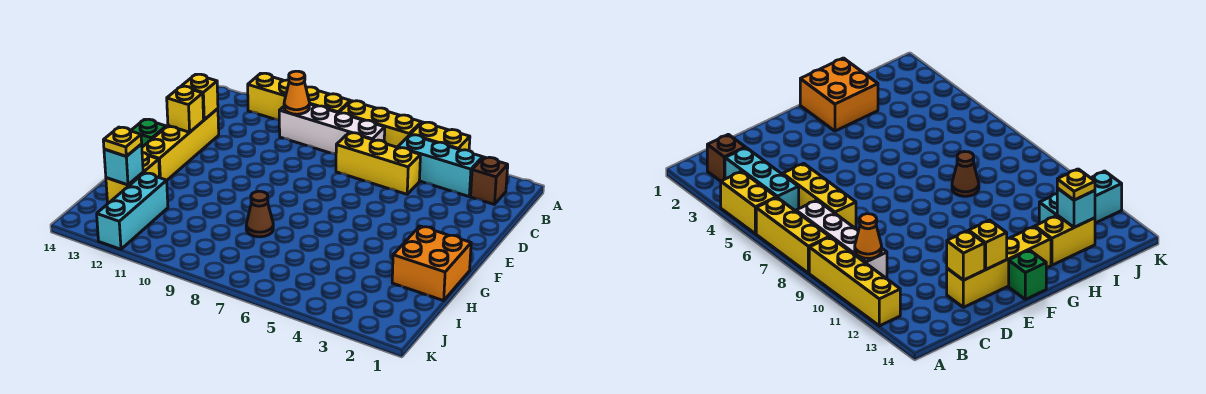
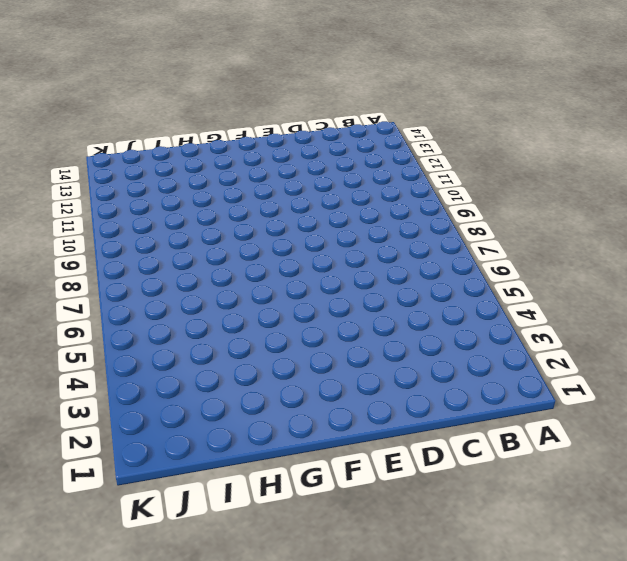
none -> yellow brick A4:A5 level 1
none -> yellow brick A6:A8 level 1
none -> yellow brick A9:A12 level 1

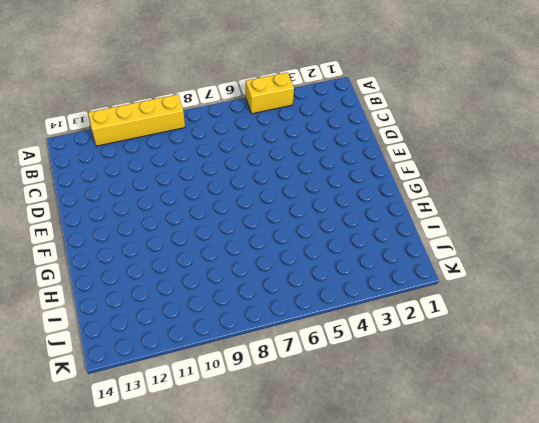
none -> yellow brick A6:A8 level 1
none -> brown brick B2 level 1
none -> cyan brick B3:B5 level 1

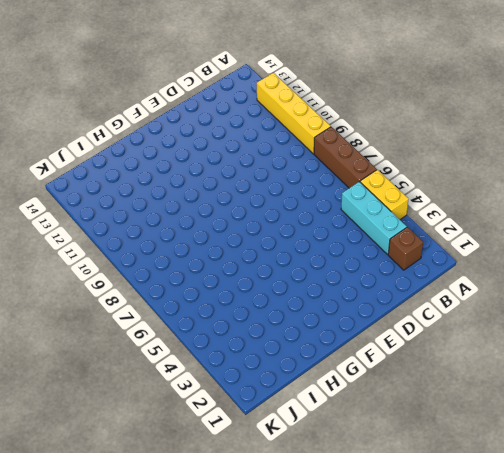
brown brick A6:A8 level 1 -> yellow brick A6:A8 level 1
none -> white brick B7:B10 level 1
none -> yellow brick C5:C7 level 1
none -> yellow brick D13:G13 level 1

